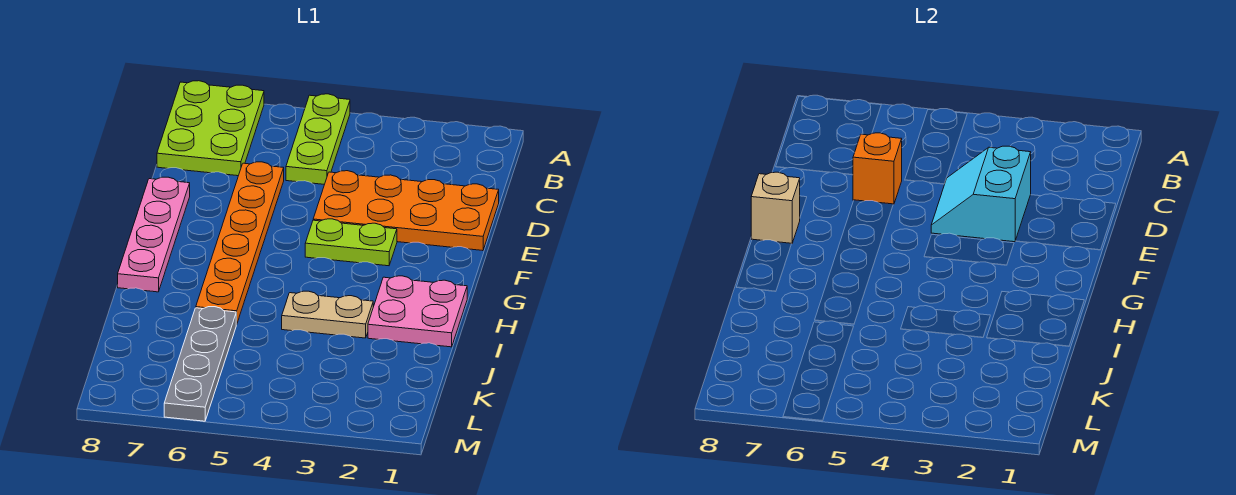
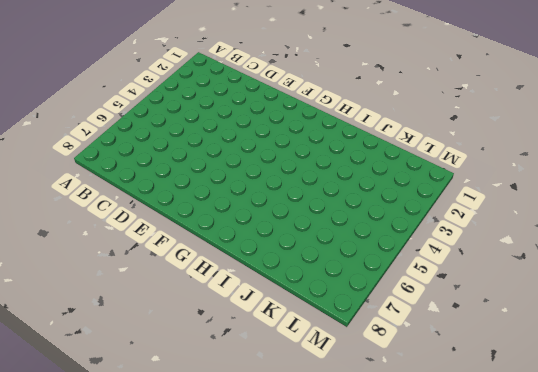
none -> lime plate A5:C5 level 1
none -> lime plate A7:C8 level 1
none -> orange plate D1:E4 level 1

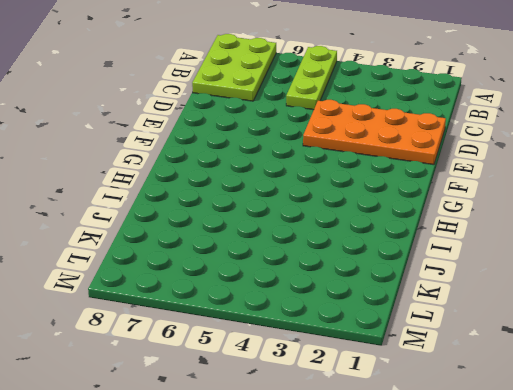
none -> orange plate D6:I6 level 1
none -> pink plate E8:H8 level 1
none -> lime plate F3:F4 level 1

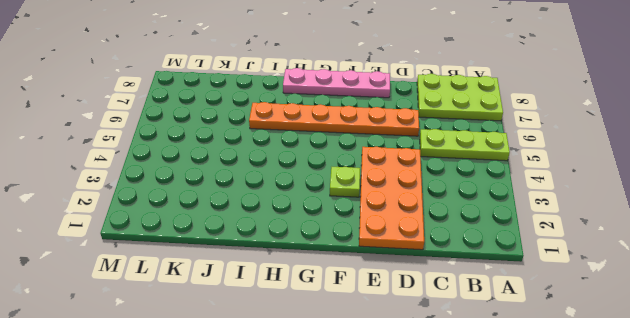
lime plate F3 level 1 -> lime plate F3:F4 level 1
none -> pink plate H1:I2 level 1
none -> tan plate I3:I4 level 1
none -> grey plate J6:M6 level 1

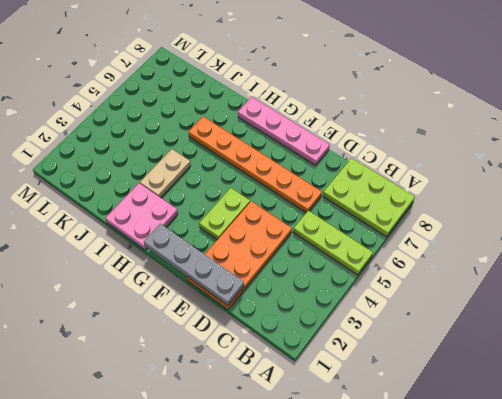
grey plate D1:G1 level 2 -> grey plate J6:M6 level 1
none -> cyan slope D3:E4 level 2 top 3
none -> orange brick D6 level 2
none -> tan brick F8 level 2

